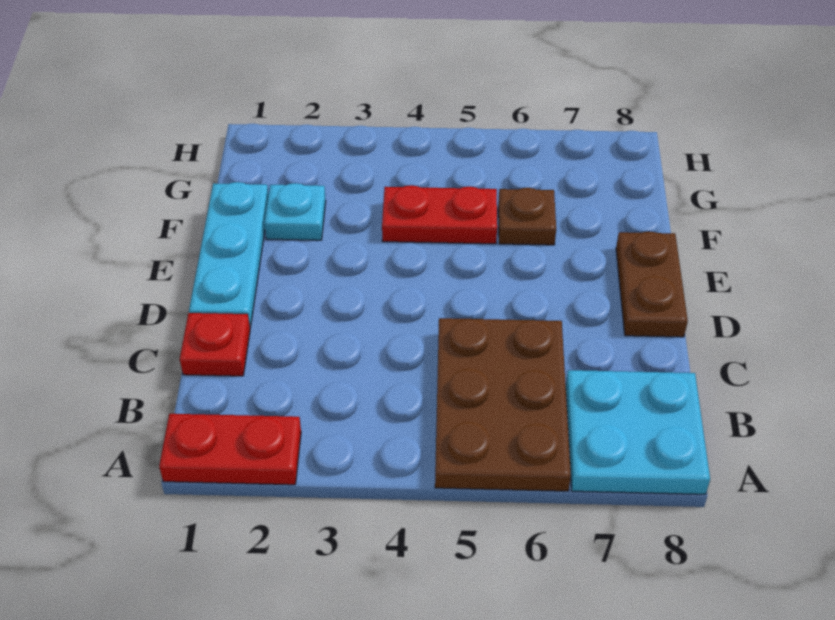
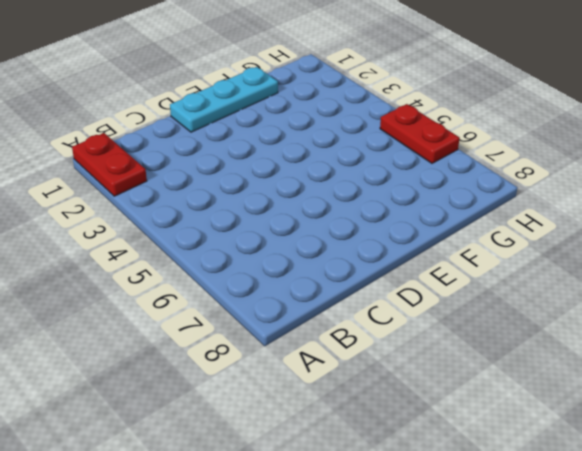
red plate H5:H6 level 1 -> red plate F4:F5 level 1
none -> brown plate A5:C6 level 1
none -> cyan plate A7:B8 level 1

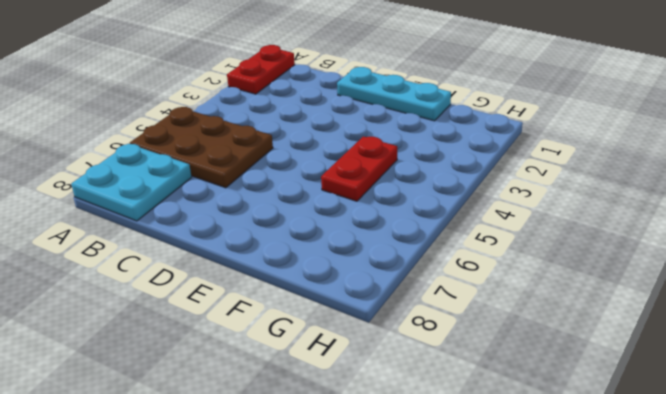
none -> red plate C1 level 1
none -> brown plate D8:E8 level 1

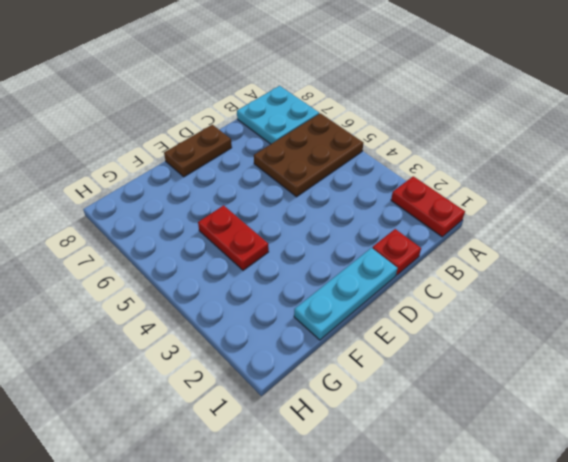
none -> cyan plate F2 level 1
none -> brown plate F6 level 1

